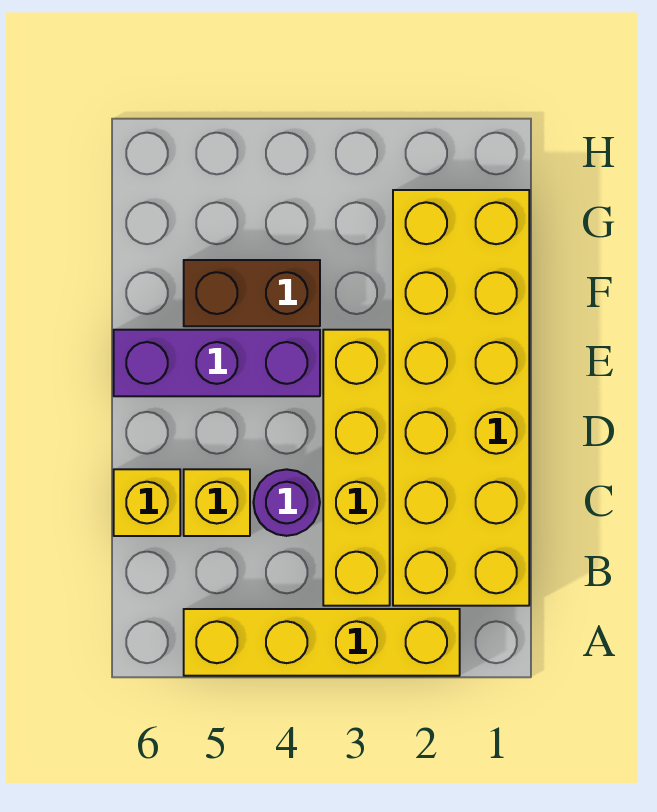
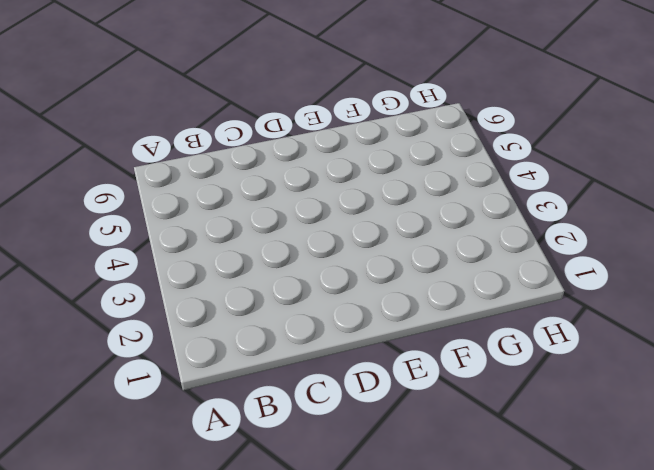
none -> yellow brick A2:A5 level 1
none -> yellow brick B1:G2 level 1

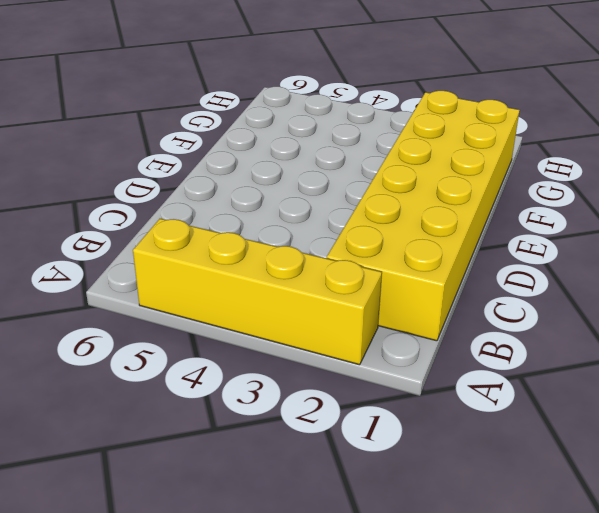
none -> yellow brick B3:E3 level 1
none -> purple round brick C4 level 1

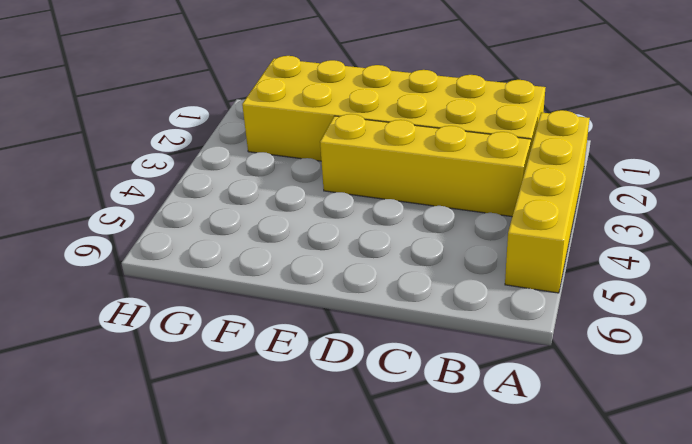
none -> purple round brick C4 level 1
none -> yellow brick C5 level 1

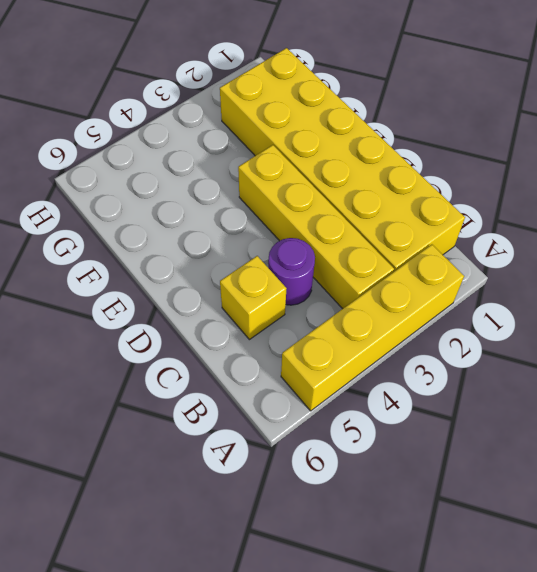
none -> yellow brick C6 level 1
none -> purple brick E4:E6 level 1

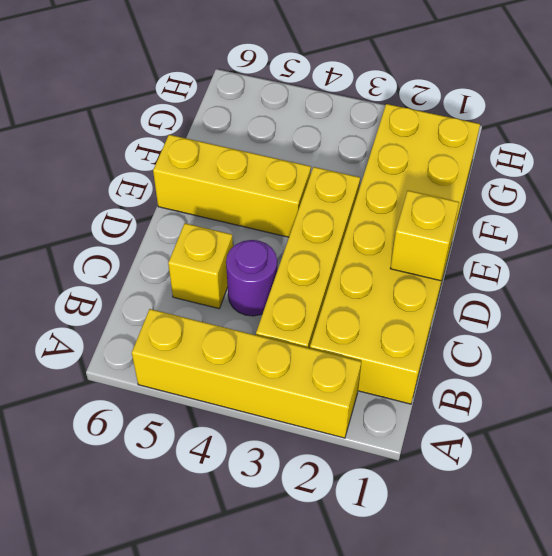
yellow brick D1 level 2 -> yellow brick C6 level 1
yellow brick E4:E6 level 1 -> purple brick E4:E6 level 1
none -> brown brick F4:F5 level 1

